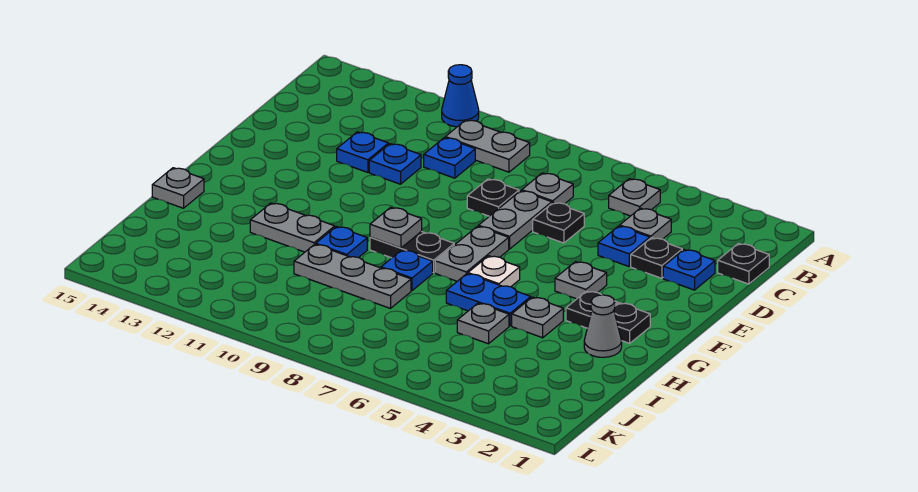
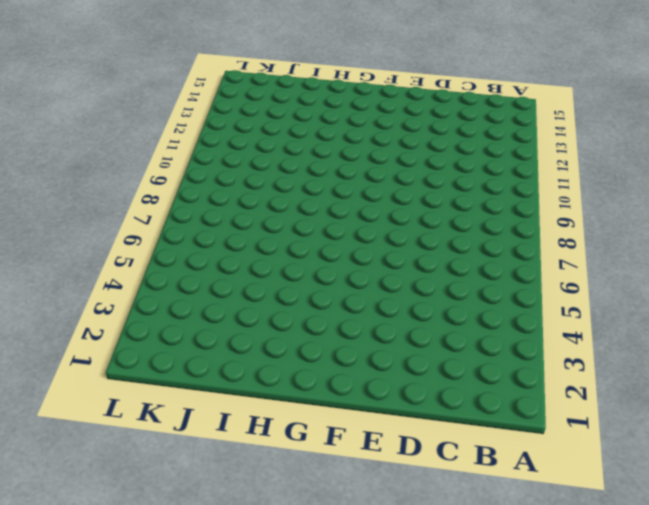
none -> blue cone A11 level 1
none -> grey plate B5 level 1
none -> grey plate B9:B10 level 1
none -> black plate C1 level 1

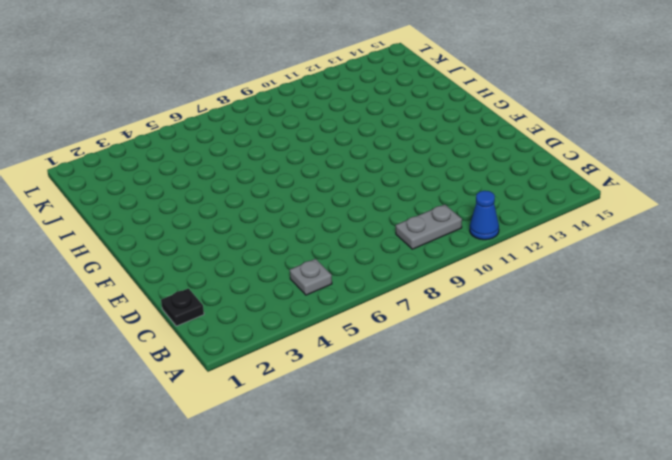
none -> grey plate C4 level 1
none -> grey plate C7 level 1
none -> blue plate C10 level 1
none -> blue plate D2 level 1

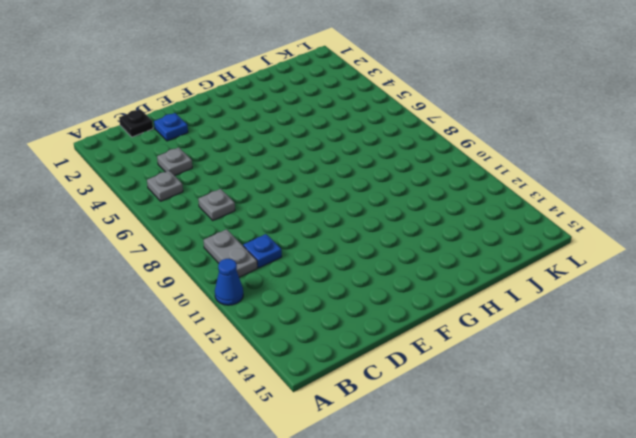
none -> black plate D3 level 1
none -> blue plate D4 level 1
none -> black plate D6 level 1
none -> grey plate D7:E7 level 1

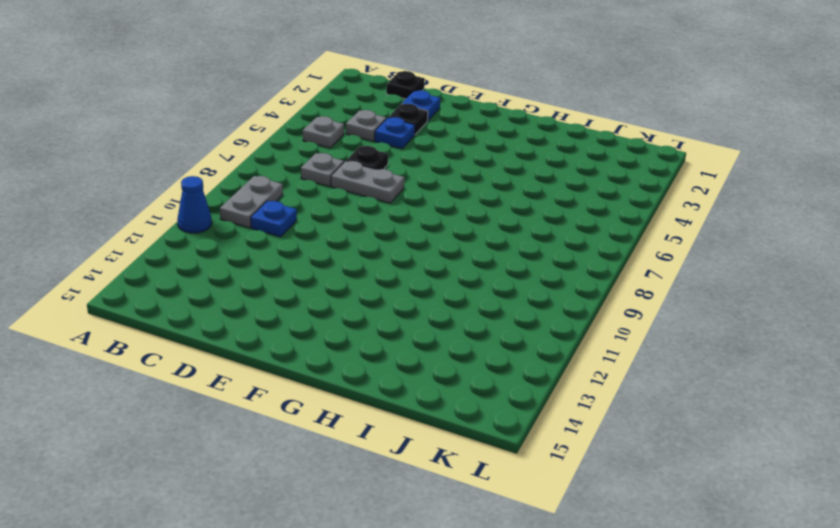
none -> black plate D8 level 1
none -> blue plate D11 level 1
none -> blue plate D12 level 1
none -> grey plate F4 level 1

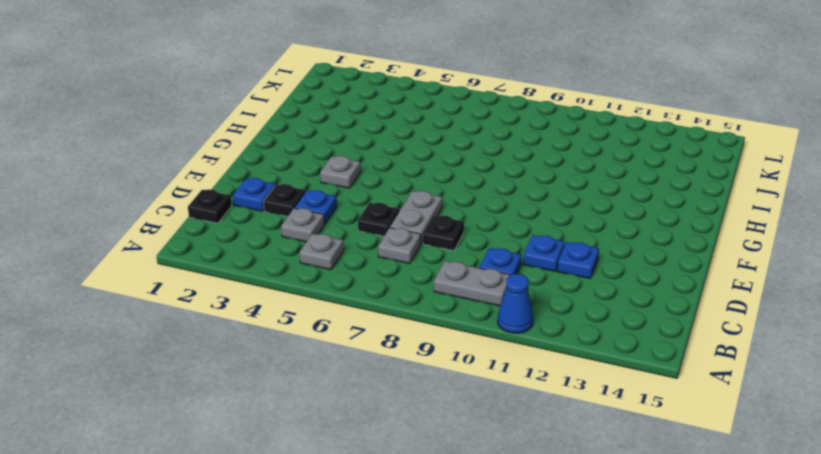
none -> grey plate F7:G7 level 1
none -> black plate G2 level 1
none -> black plate G3 level 1
none -> white plate G6 level 1

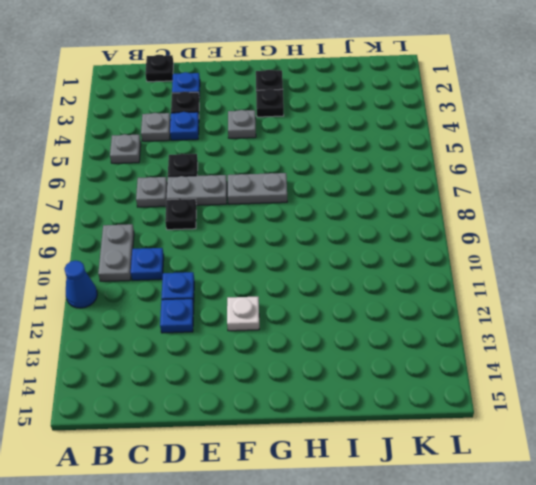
white plate F12 level 1 -> white plate G6 level 1
none -> black plate G8:G9 level 1
none -> grey cone H2 level 1
none -> grey plate H4 level 1
none -> blue plate H5:H6 level 1

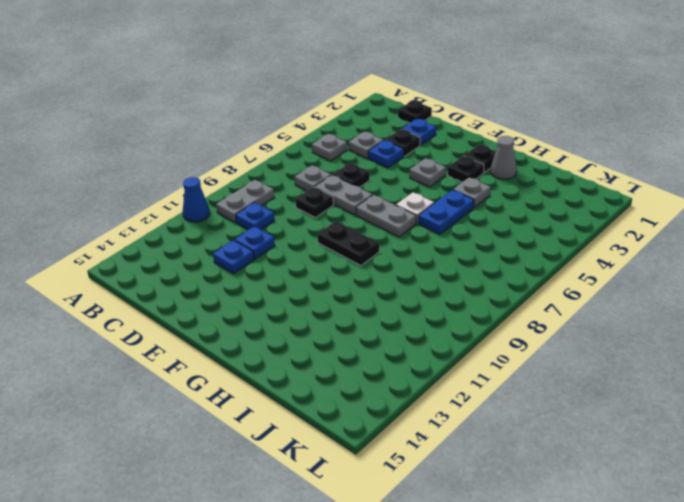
black plate F9:G9 level 1 -> black plate G8:G9 level 1
none -> blue plate H8 level 1
none -> blue plate H10 level 1
none -> grey plate H11:H12 level 1
none -> grey plate H15 level 1

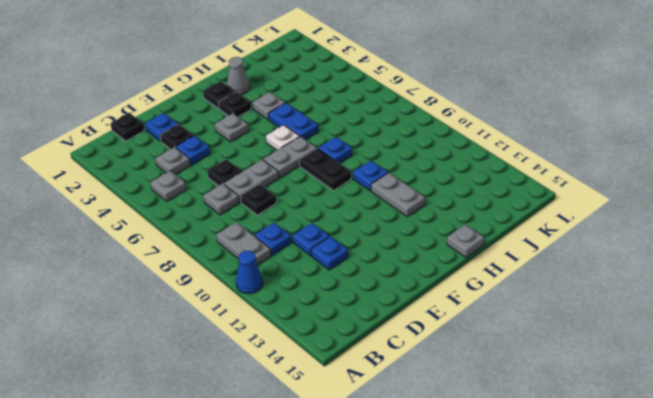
none -> grey plate I5 level 1
none -> grey plate I8:I10 level 1
none -> grey plate G9 level 2

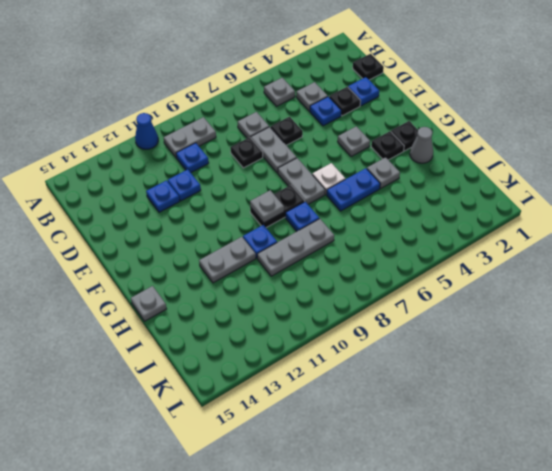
none -> grey plate I5 level 1

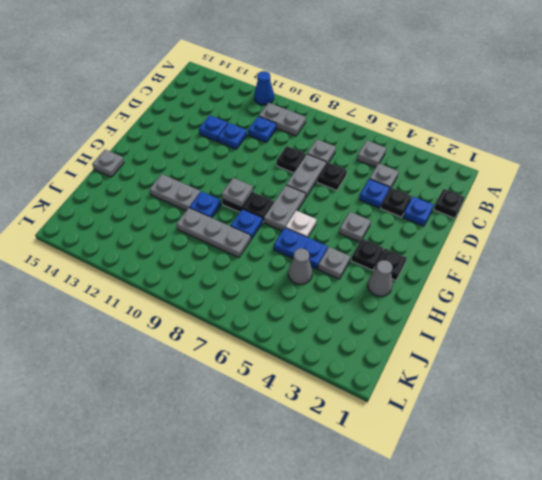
grey cone I5 level 1 -> grey plate I5 level 1

